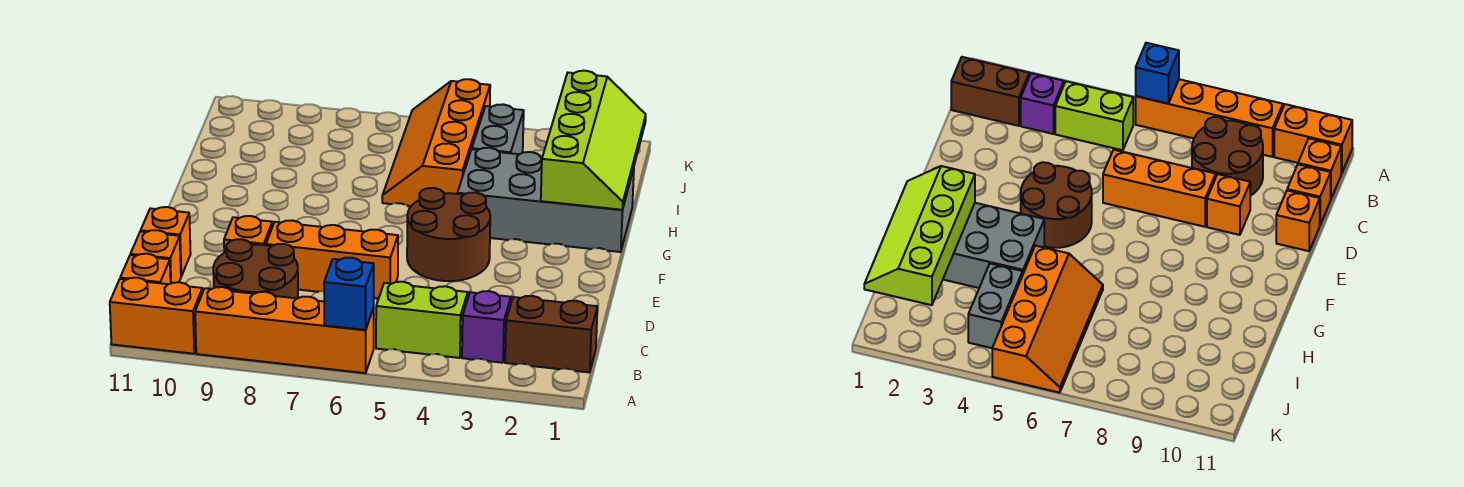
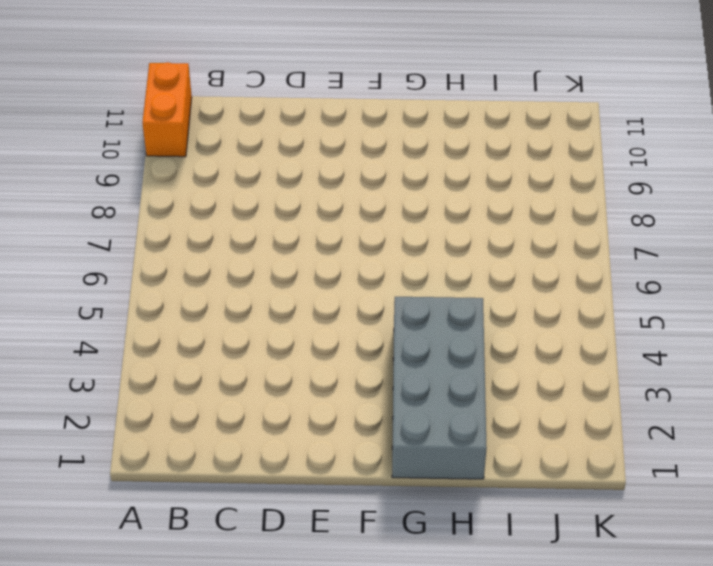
none -> orange brick A6:A9 level 1
none -> brown brick B1:B2 level 1
none -> purple brick B3 level 1

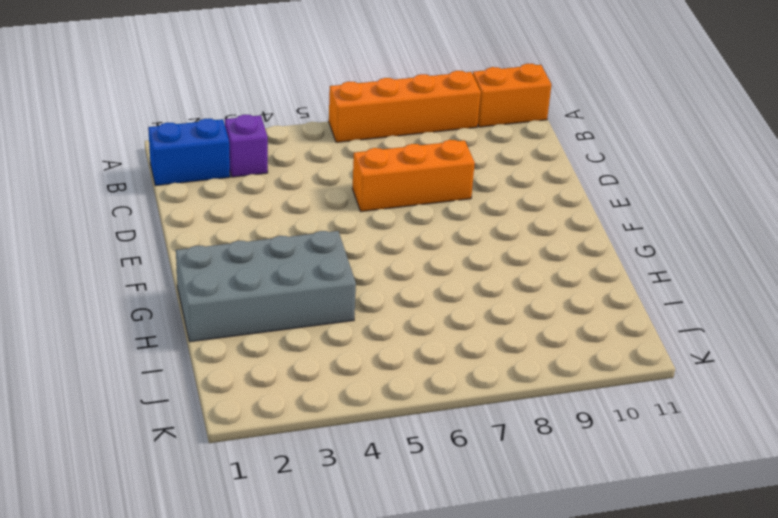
blue brick B1:B2 level 1 -> brown brick B1:B2 level 1
none -> lime brick B4:B5 level 1
none -> brown round brick B8:C9 level 1
none -> orange brick B11 level 1

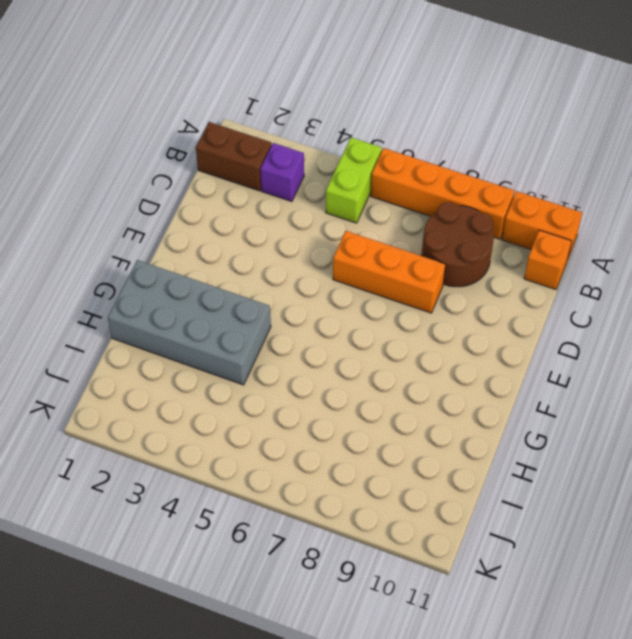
lime brick A5:B5 level 1 -> lime brick B4:B5 level 1
none -> orange brick C11 level 1
none -> orange brick D9 level 1
none -> orange brick D11 level 1

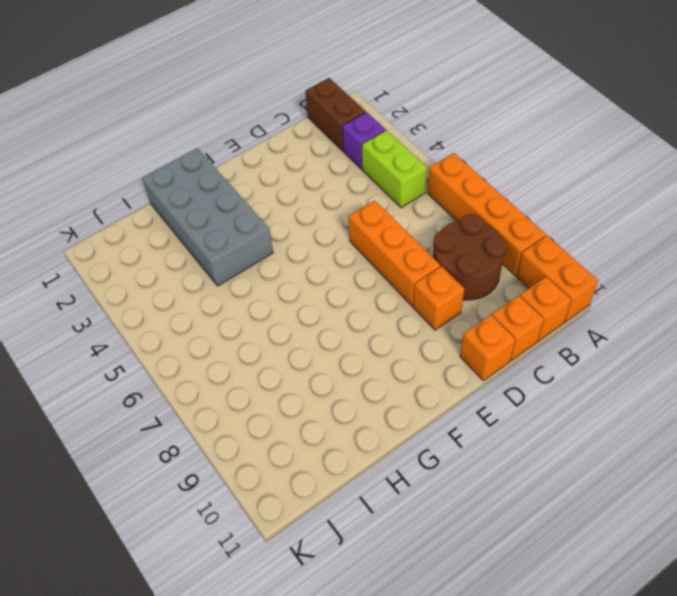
none -> brown round brick E4:F5 level 1
none -> orange slope H5:K6 level 1 top 5
none -> grey brick I4:J4 level 1

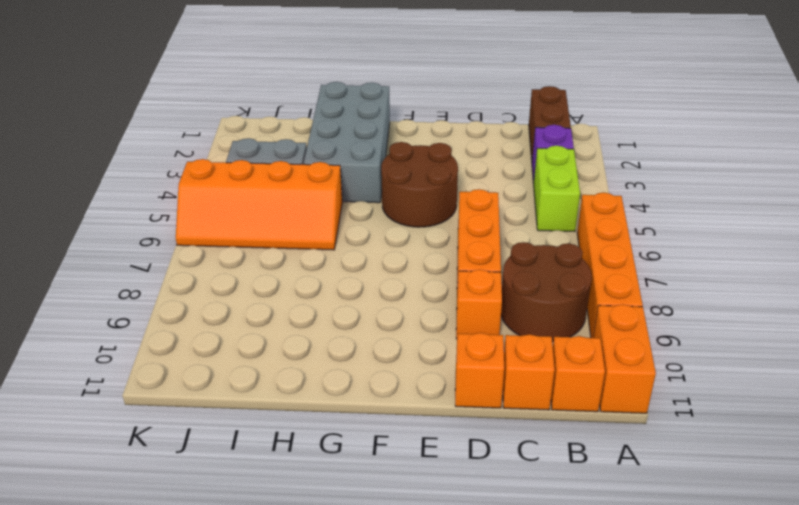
none -> blue brick A6 level 2
none -> lime slope G1:J2 level 2 top 2

